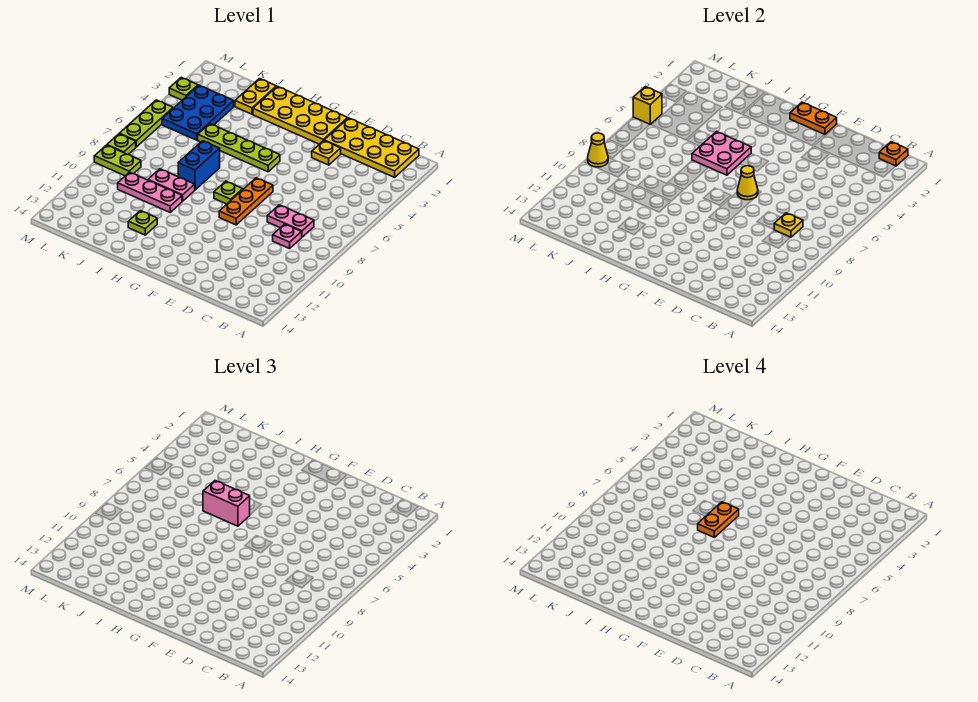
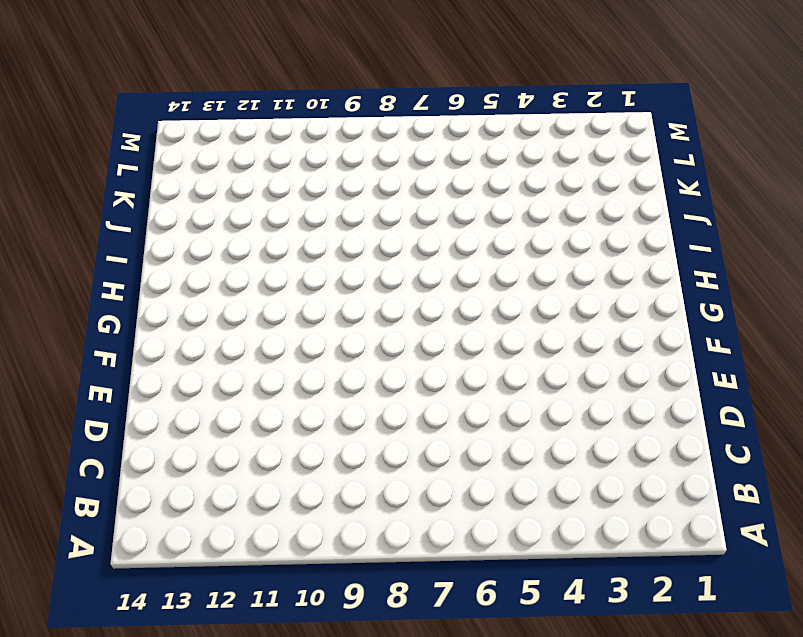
none -> yellow plate B1:E2 level 1
none -> pink plate C8:D8 level 1
none -> pink plate C9 level 1

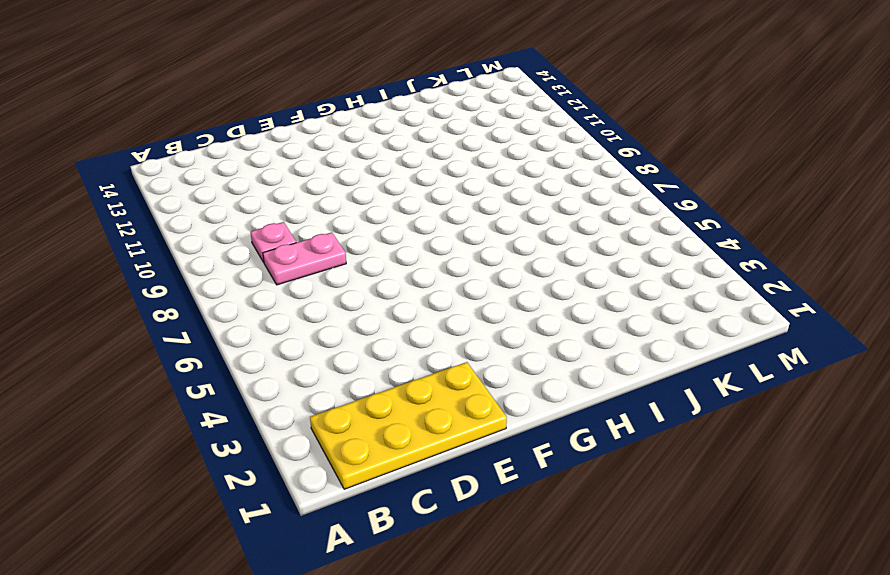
none -> yellow plate E3 level 1
none -> yellow plate F1:I2 level 1
none -> orange plate F7:F9 level 1

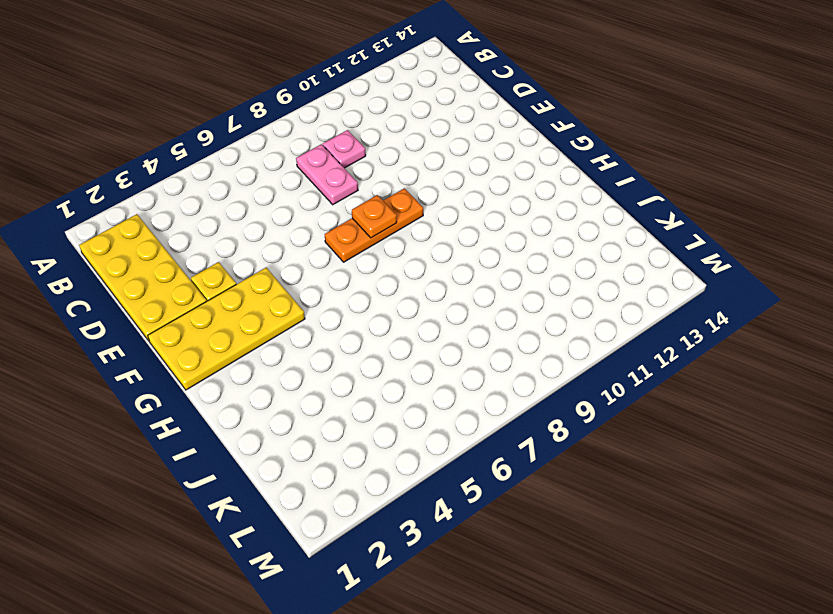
yellow plate F1:G4 level 1 -> yellow plate F1:I2 level 1
orange plate F8 level 2 -> orange plate B1 level 2
none -> lime plate G5:J5 level 1
none -> lime plate G8 level 1
none -> blue brick I7:I8 level 1

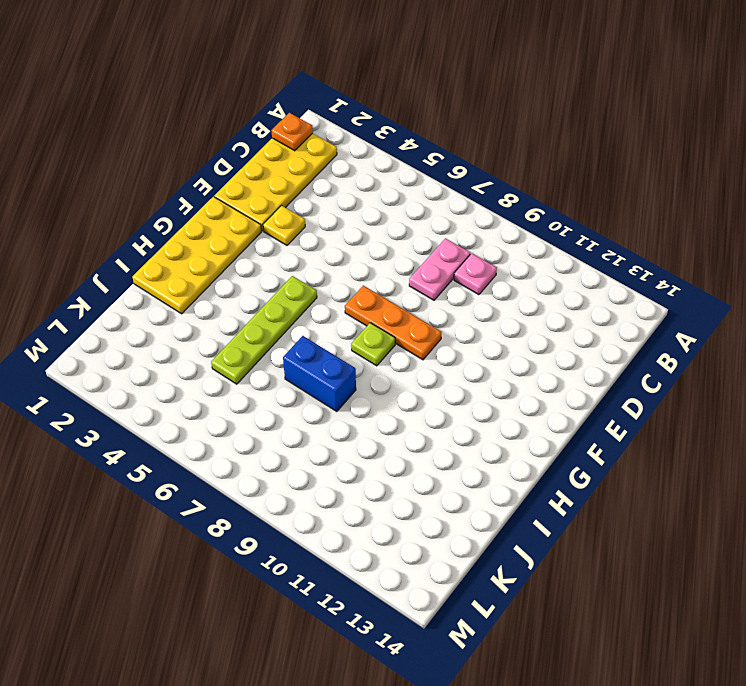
none -> pink plate I9:J9 level 1
none -> pink plate I10:K10 level 1
none -> lime plate I12 level 1

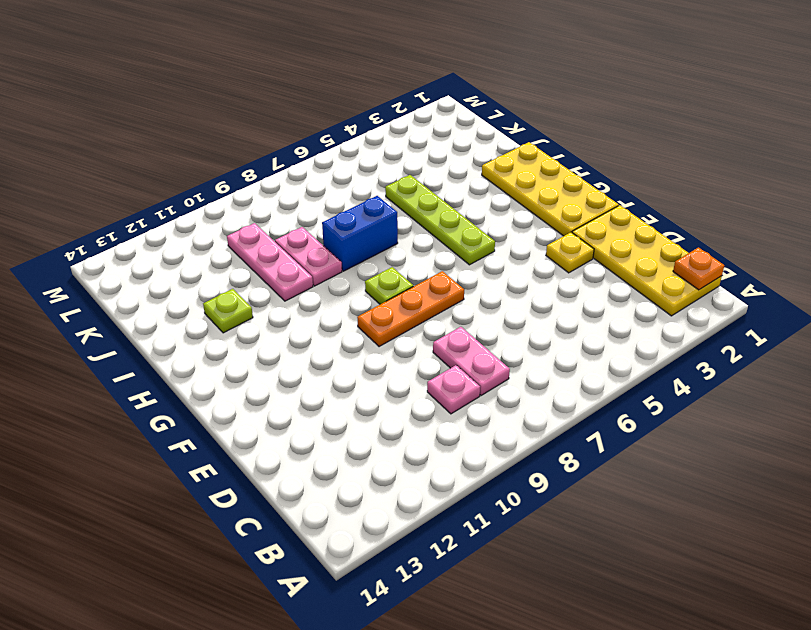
none -> yellow plate J1:J2 level 1
none -> blue plate K3:L5 level 1
none -> lime plate L9:M9 level 1

